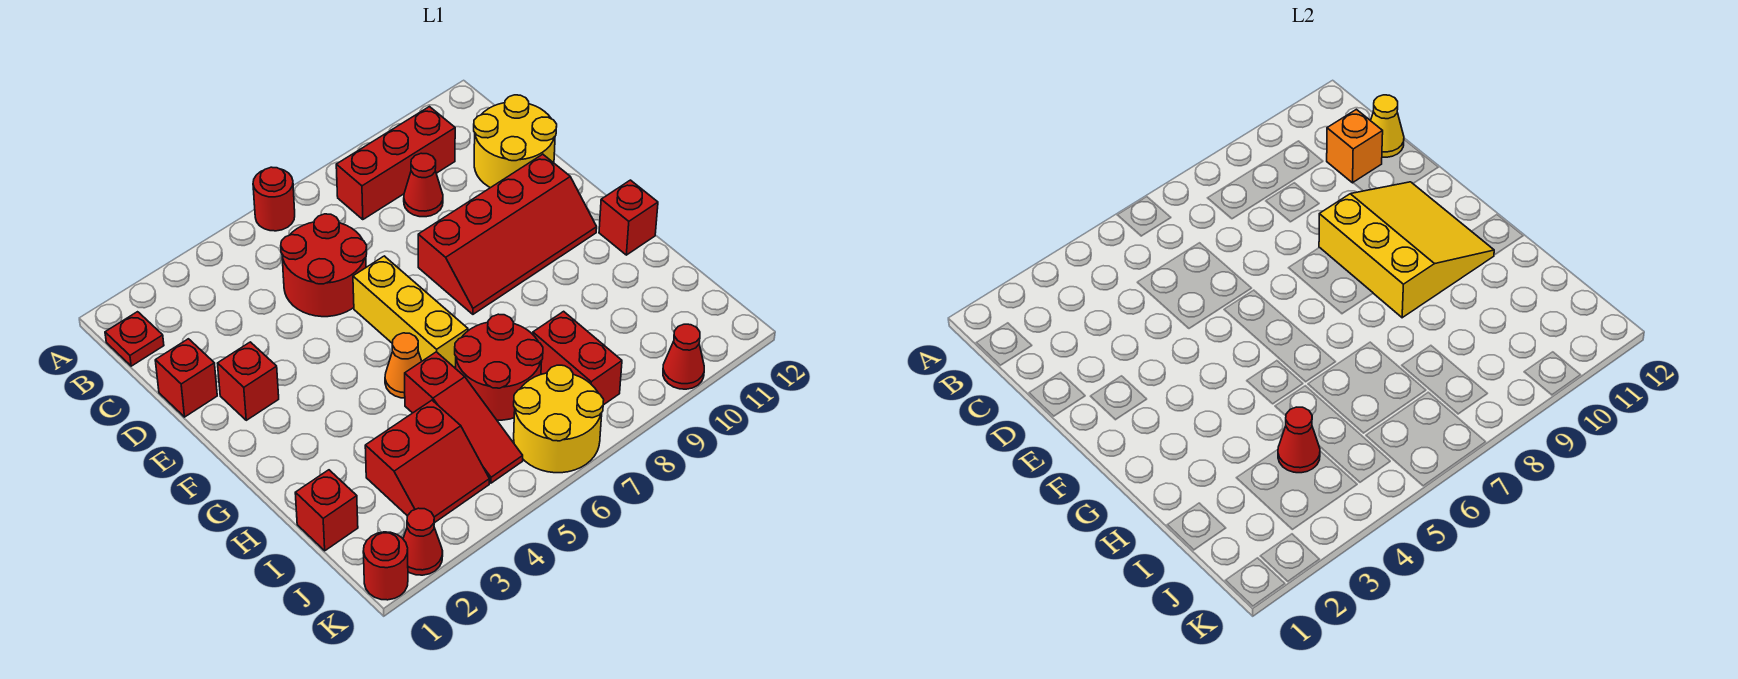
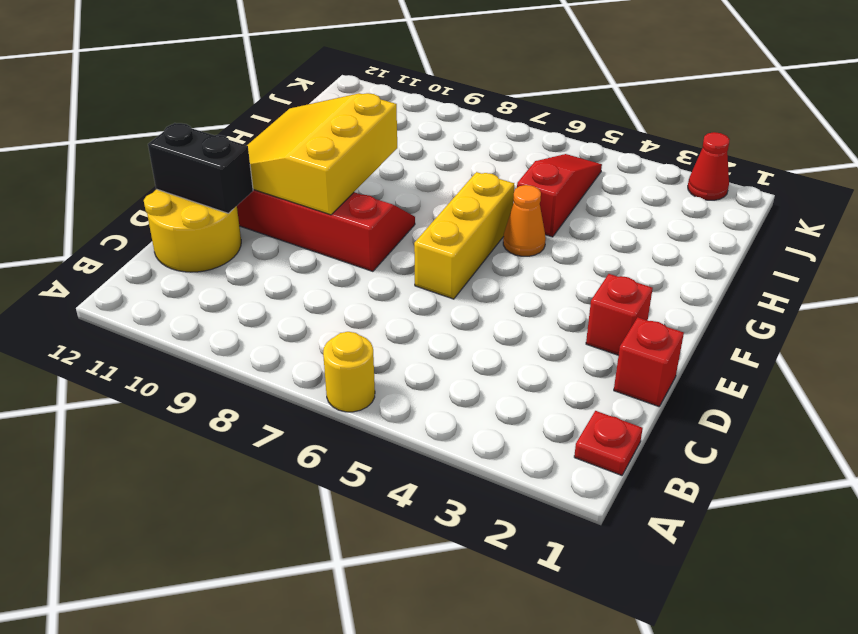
yellow round brick A6 level 1 -> red round brick A6 level 1
black brick D11:D12 level 2 -> none
none -> red brick B8:B10 level 1
none -> red round brick C5:D6 level 1
none -> red cone C9 level 1

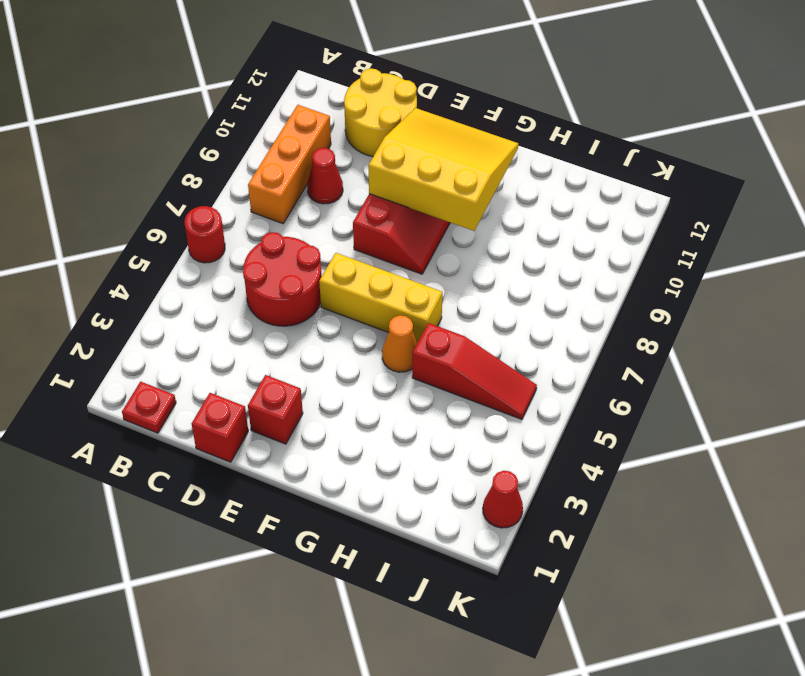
orange brick B8:B10 level 1 -> red brick B8:B10 level 1
none -> red brick G12 level 1
none -> red round brick H6:I7 level 1
none -> red brick I1 level 1

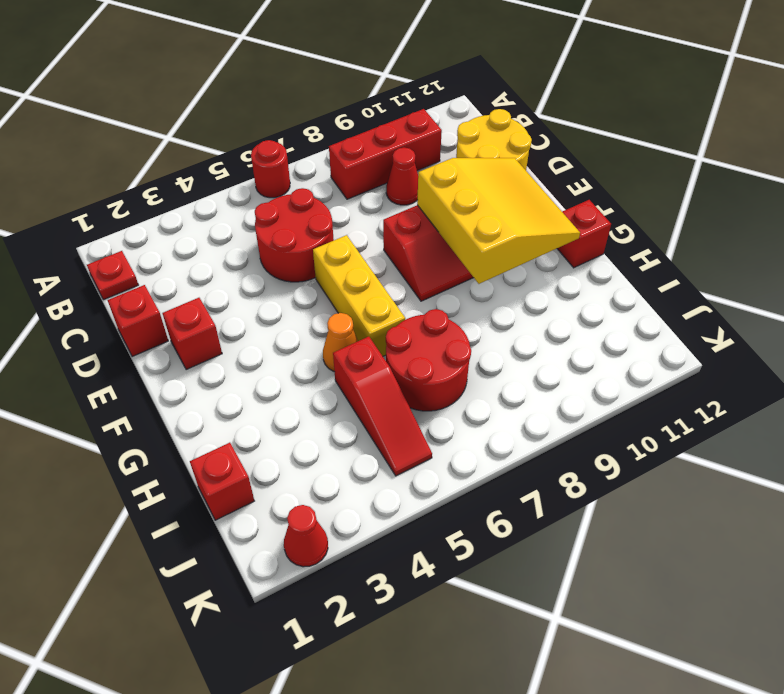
none -> red slope I3:J4 level 1 top I
none -> red brick I8:J8 level 1
none -> yellow round brick J6:K7 level 1

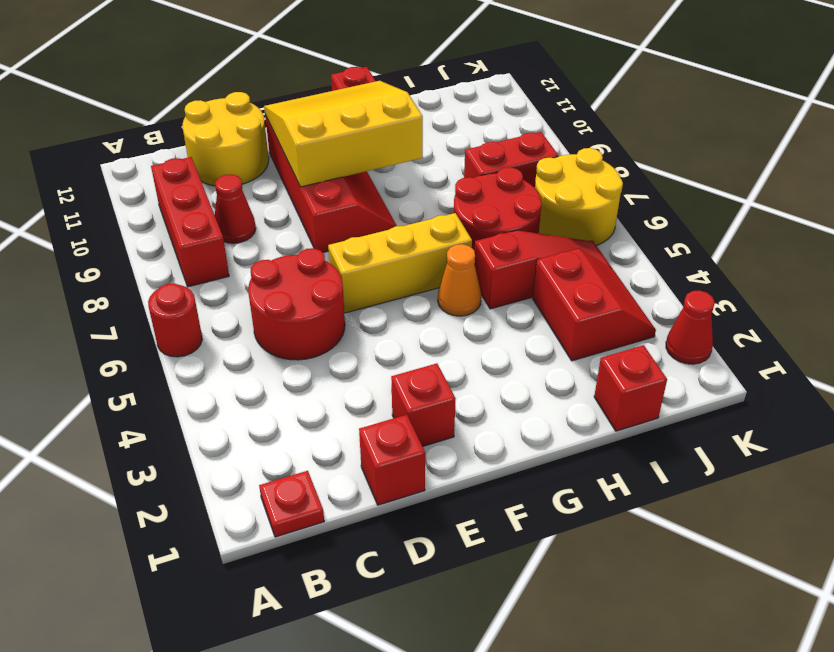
none -> red round brick K1 level 1
none -> red cone K10 level 1
none -> orange brick C11 level 2

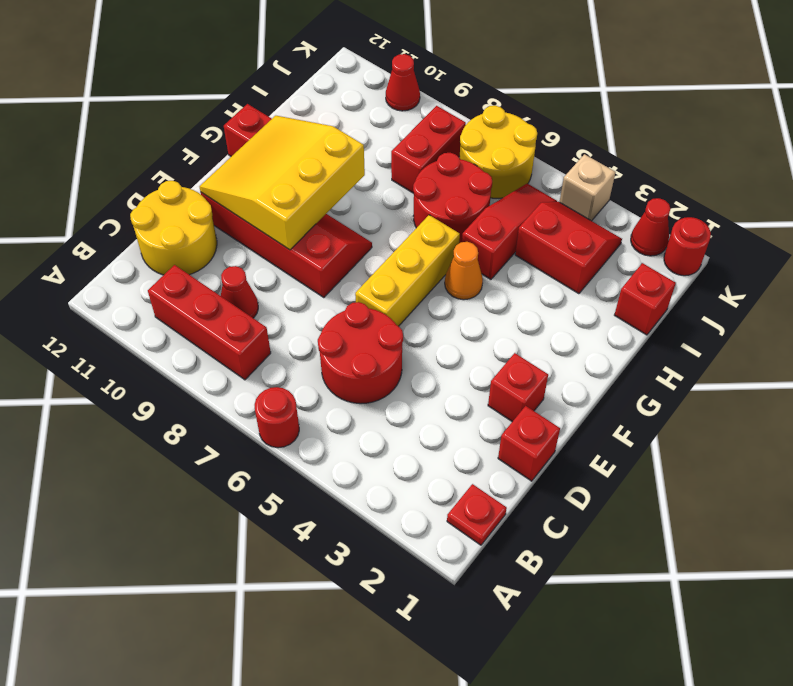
tan brick K4 level 1 -> none
none -> orange brick C11 level 2
none -> yellow cone C12 level 2
none -> red cone I4 level 2

